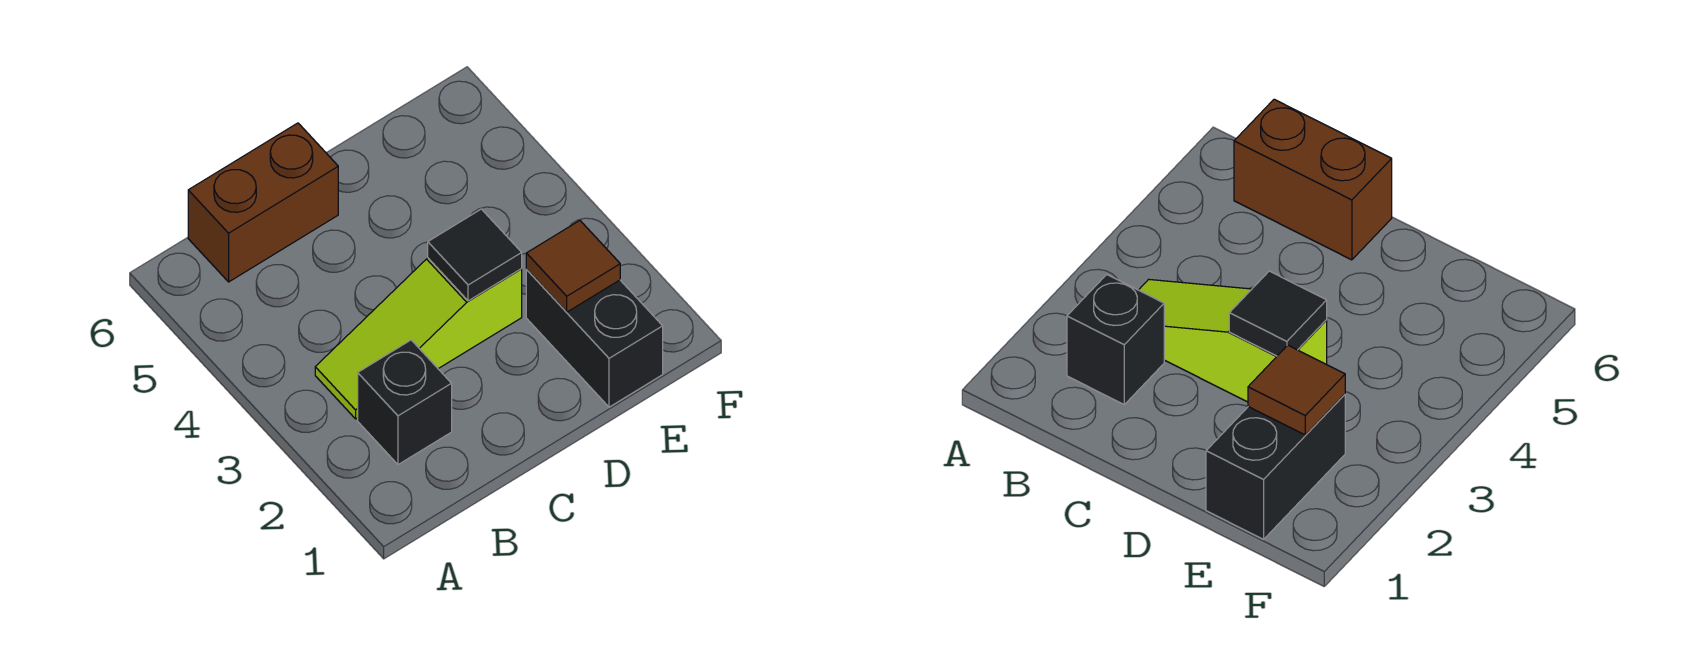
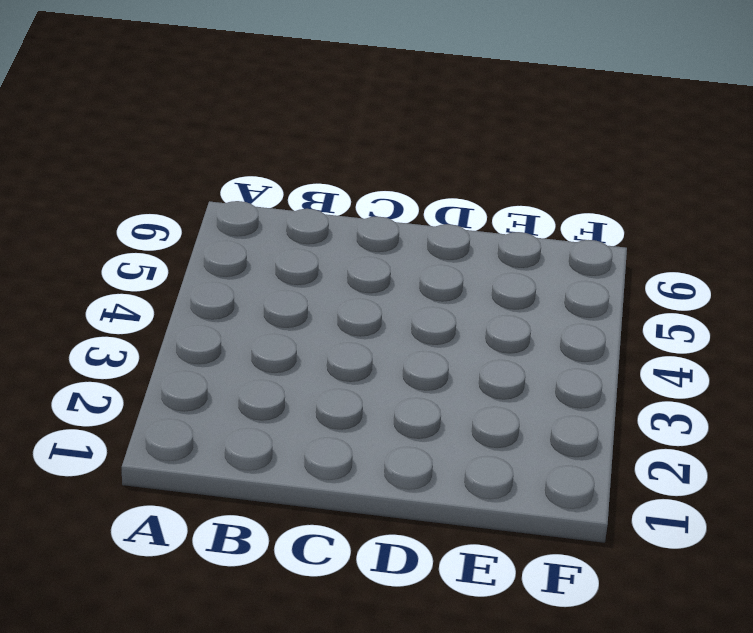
none -> black brick B2 level 1
none -> lime slope B3:D3 level 1 top D

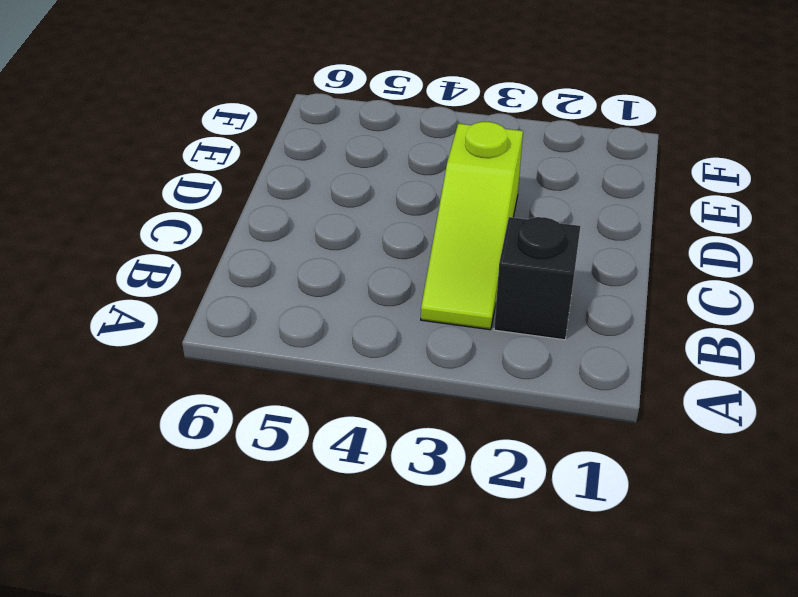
none -> brown brick B6:C6 level 1
none -> black brick E1:E2 level 1

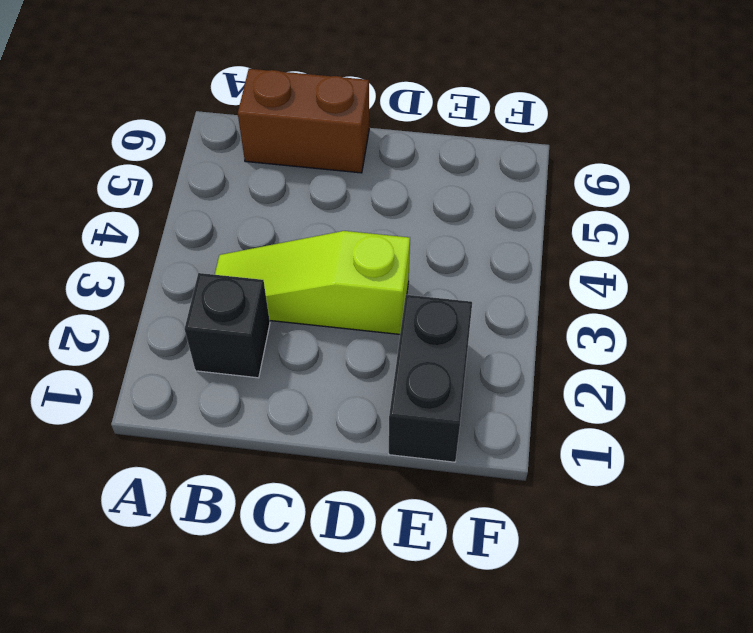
none -> black tile D3 level 2
none -> brown tile E2 level 2

